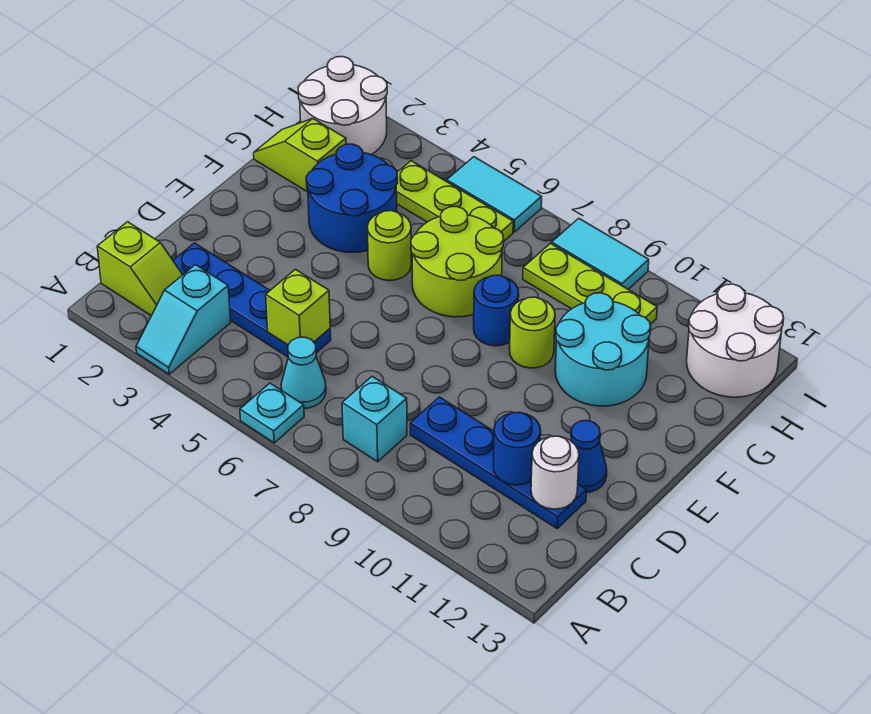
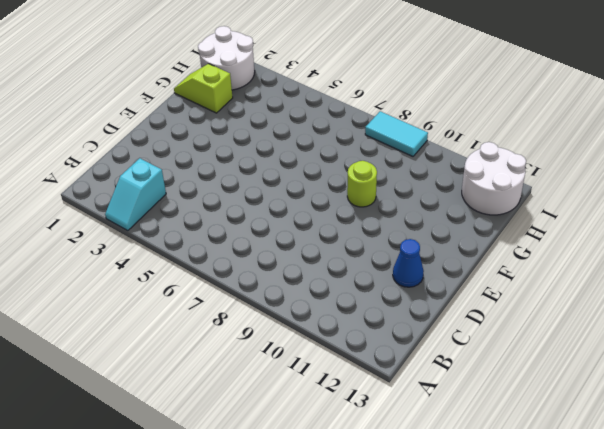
none -> cyan plate A6 level 1
none -> lime slope B1:B2 level 1 top 1
none -> cyan cone B6 level 1

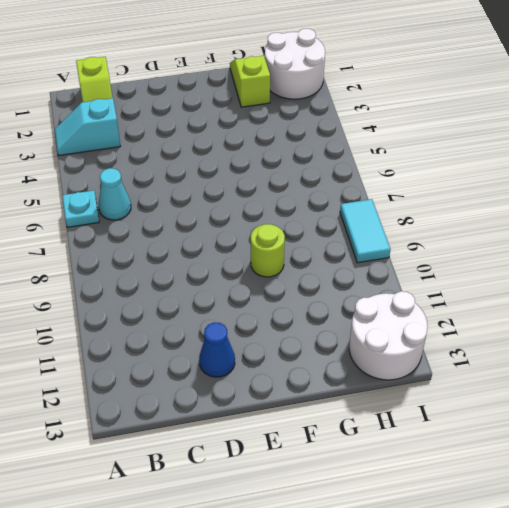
none -> cyan brick B8 level 1
none -> blue plate C2:C5 level 1
none -> blue plate C9:C12 level 1

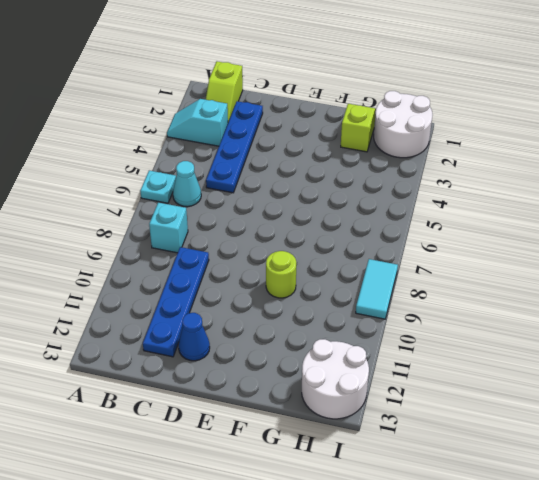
none -> blue round brick F3:G4 level 1
none -> lime round brick F5 level 1
none -> lime round brick F6:G7 level 1

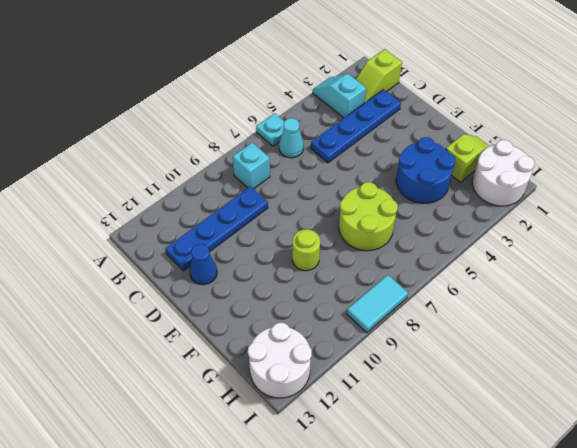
none -> lime round brick F5 level 1
none -> blue round brick F8 level 1
none -> cyan round brick F10:G11 level 1

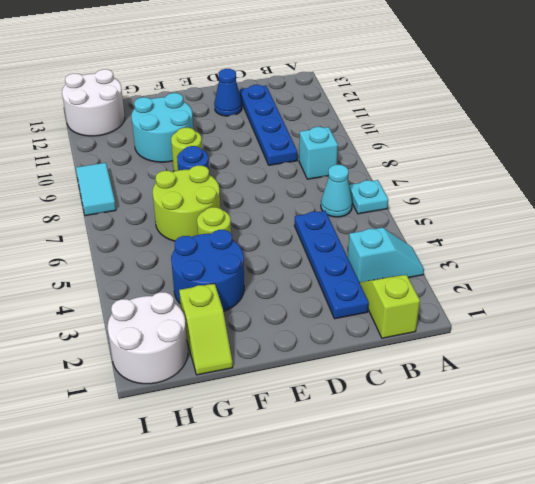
none -> lime plate H4:H6 level 1
none -> lime plate H8:H10 level 1
none -> cyan tile I5:I6 level 1

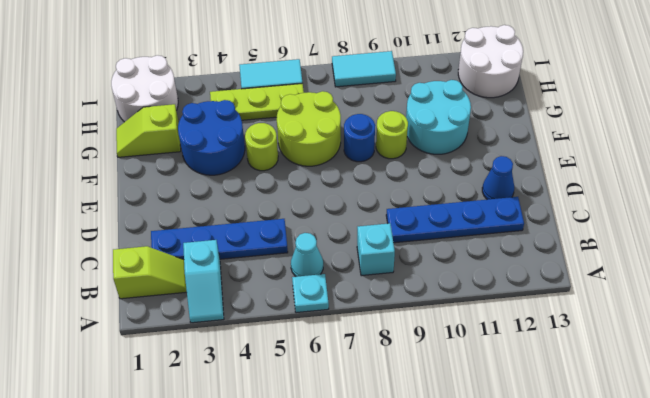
none -> lime plate H8:H10 level 1
none -> lime brick C5 level 2
none -> blue round brick C11 level 2

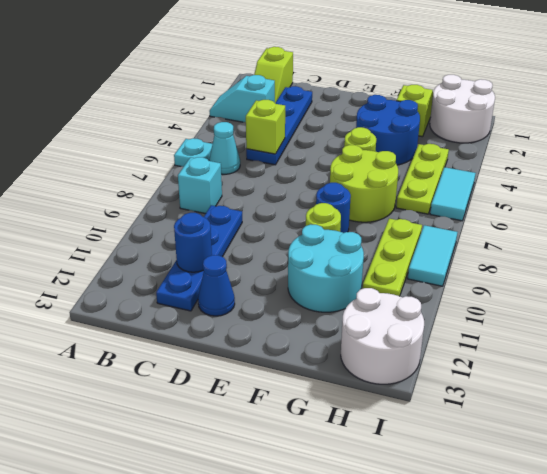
none -> white round brick C12 level 2

